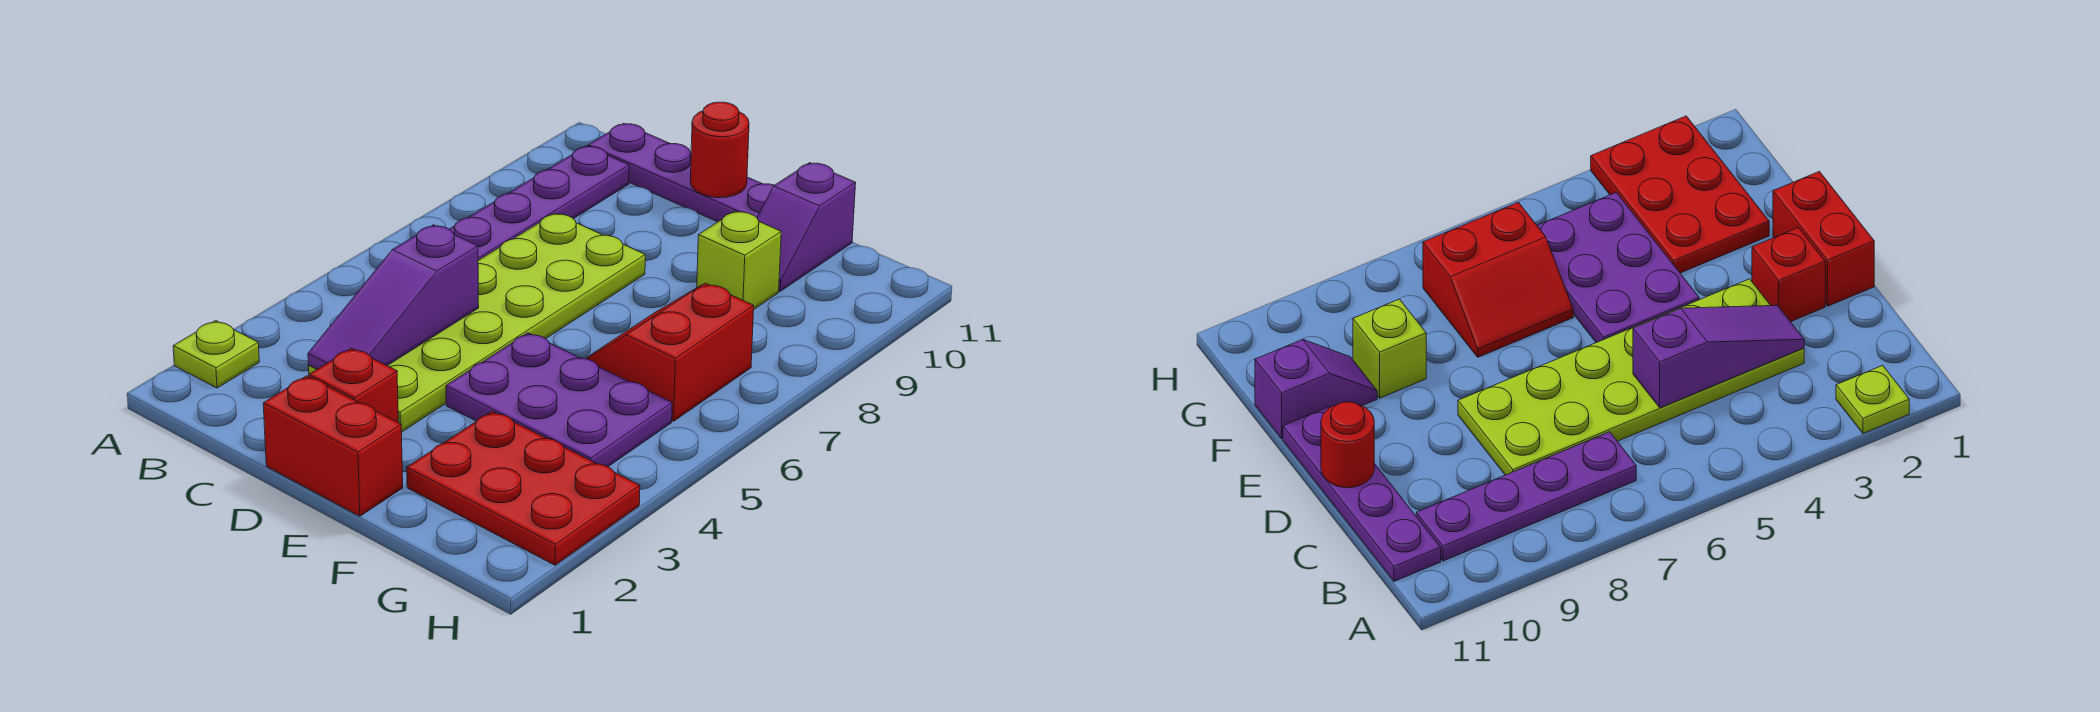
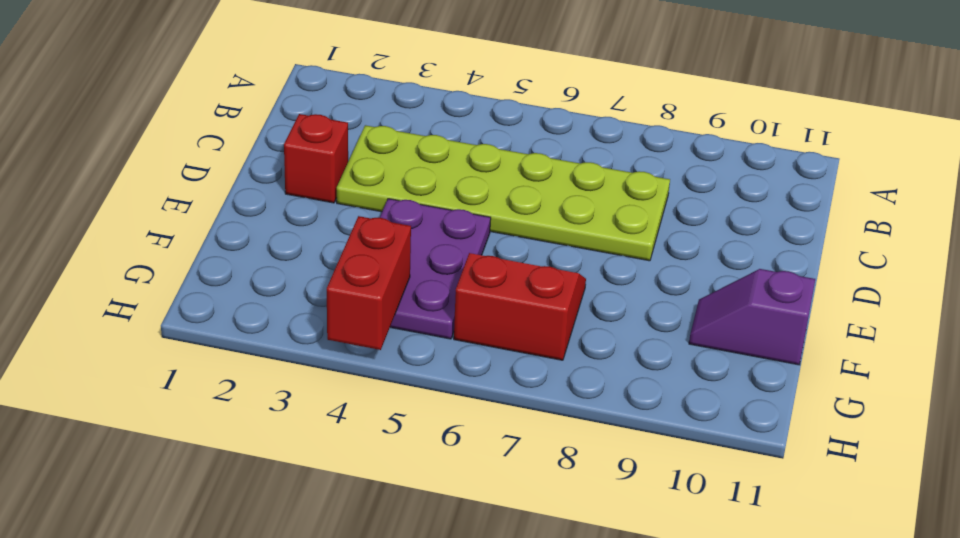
red brick G4:H4 level 2 -> red brick D1:E1 level 1
none -> lime plate A2 level 1
none -> purple plate B7:B10 level 1
none -> purple plate B11:E11 level 1

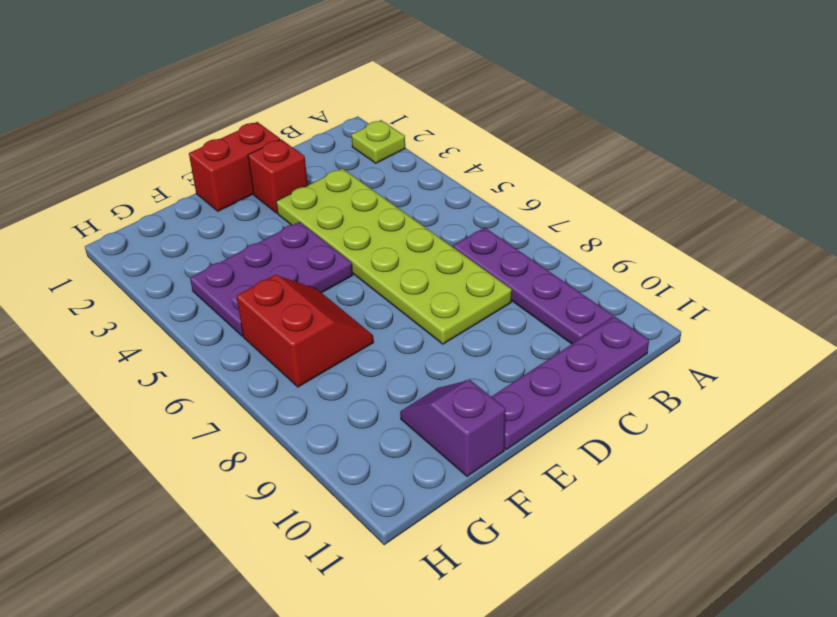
none -> red plate F2:H3 level 1
none -> lime brick F9 level 1
none -> purple slope C3:C5 level 2 top 5

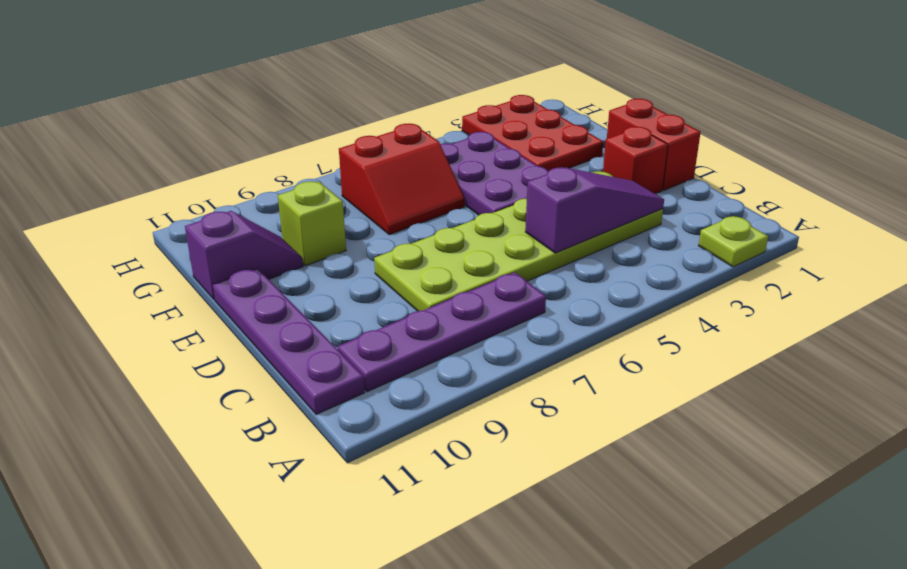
none -> red round brick D11 level 2

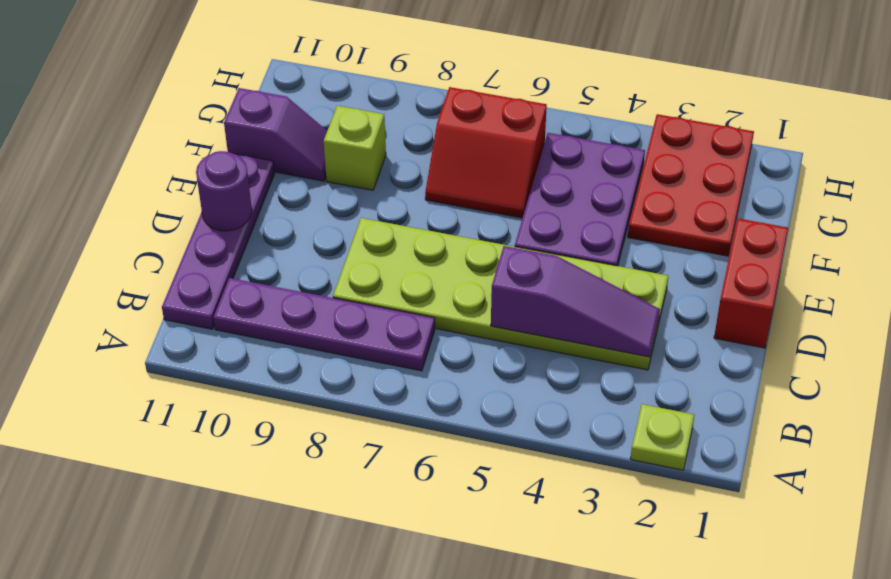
purple round brick D11 level 2 -> red round brick D11 level 2
none -> red brick D2 level 1

